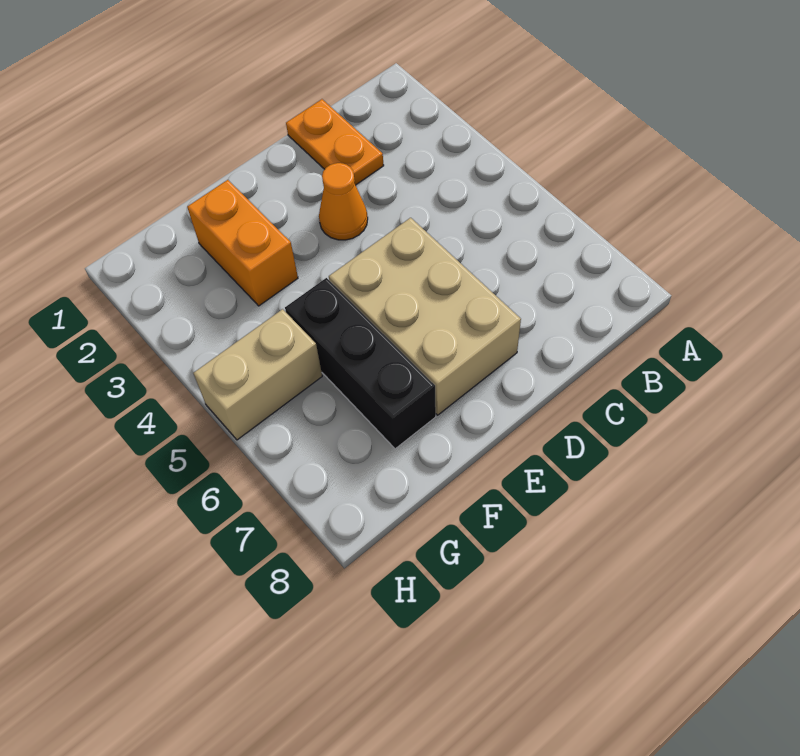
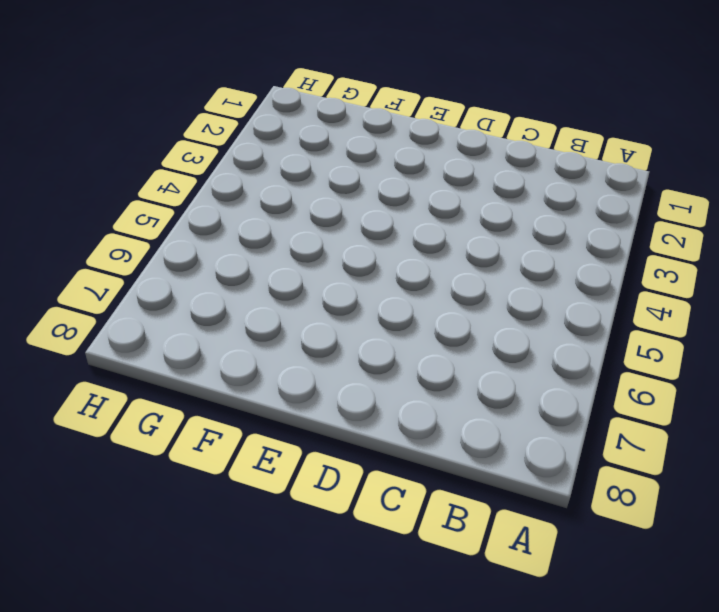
none -> orange plate C1:C2 level 1
none -> orange cone D3 level 1

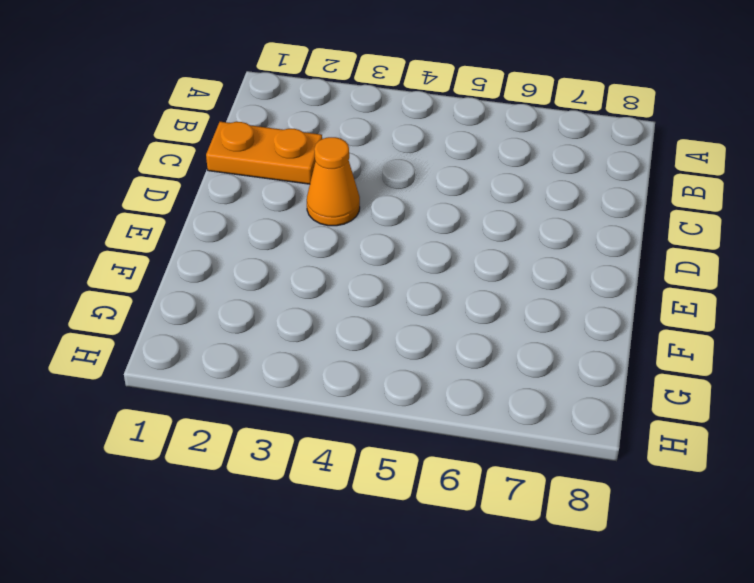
none -> tan brick D5:E7 level 1
none -> orange brick F2:F3 level 1

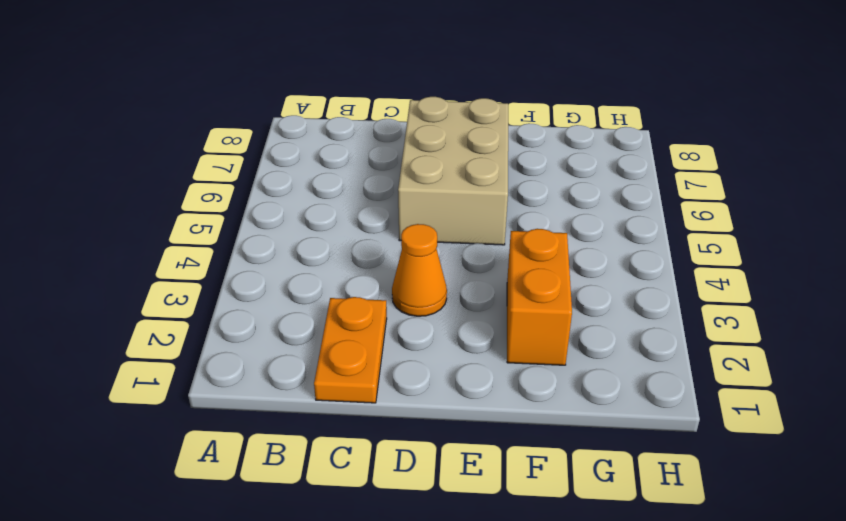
none -> black brick F5:F7 level 1
none -> tan brick G5:H5 level 1

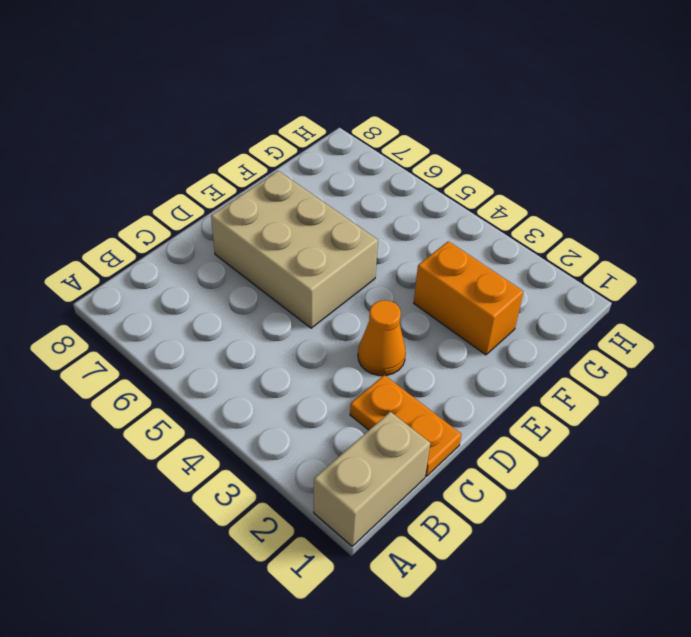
tan brick A1:B1 level 1 -> tan brick G5:H5 level 1
none -> black brick F5:F7 level 1

